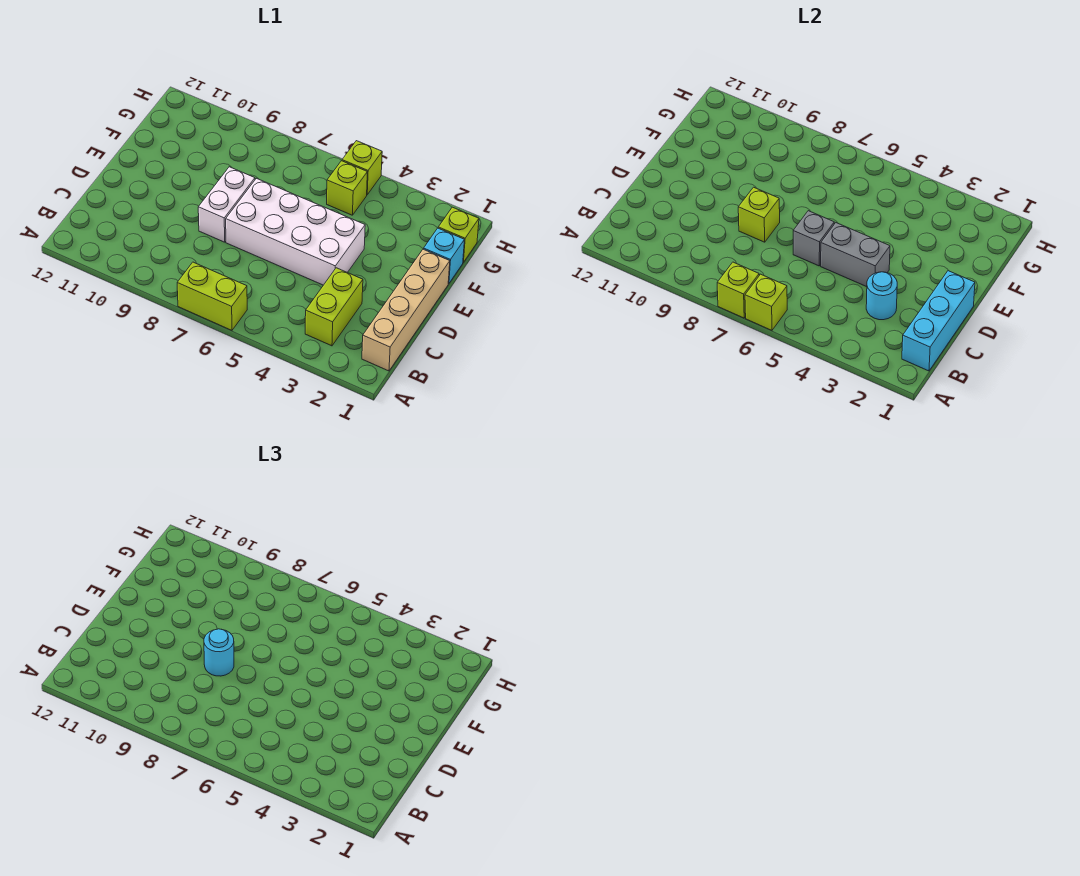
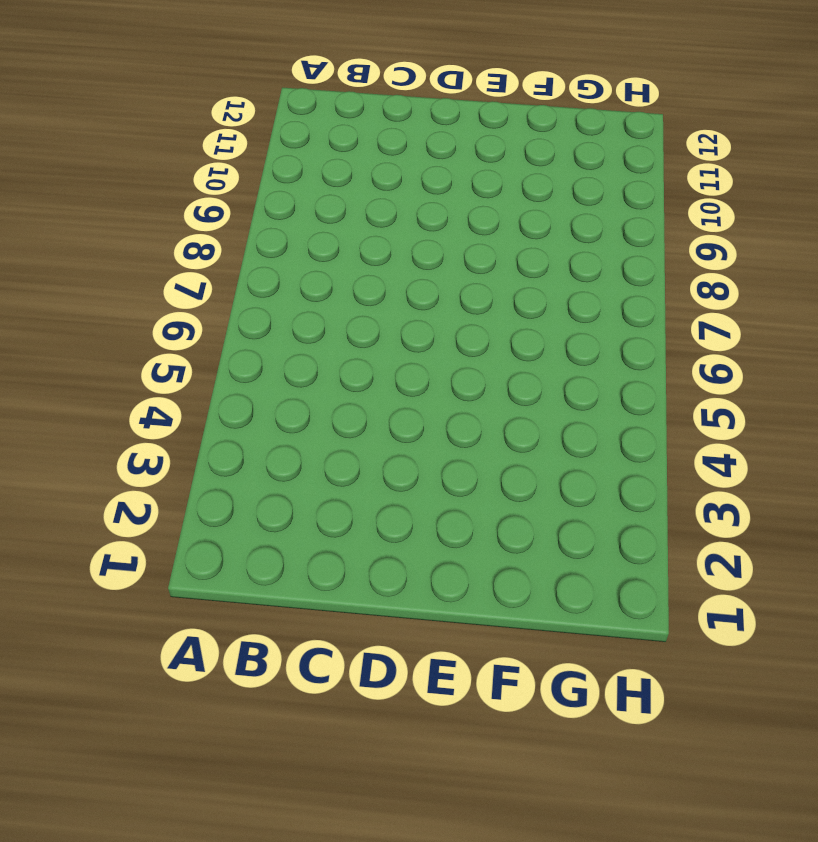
none -> lime brick A6:A7 level 1
none -> tan brick B1:E1 level 1
none -> lime brick B3:C3 level 1

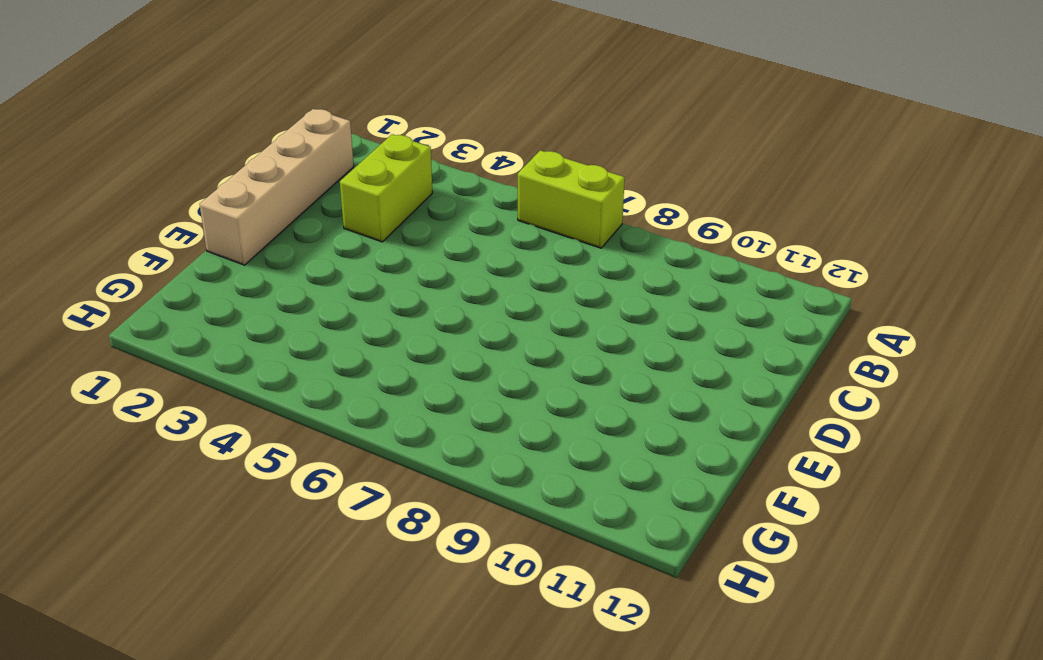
none -> white brick D4:E7 level 1
none -> white brick D8:E8 level 1
none -> cyan brick F1 level 1

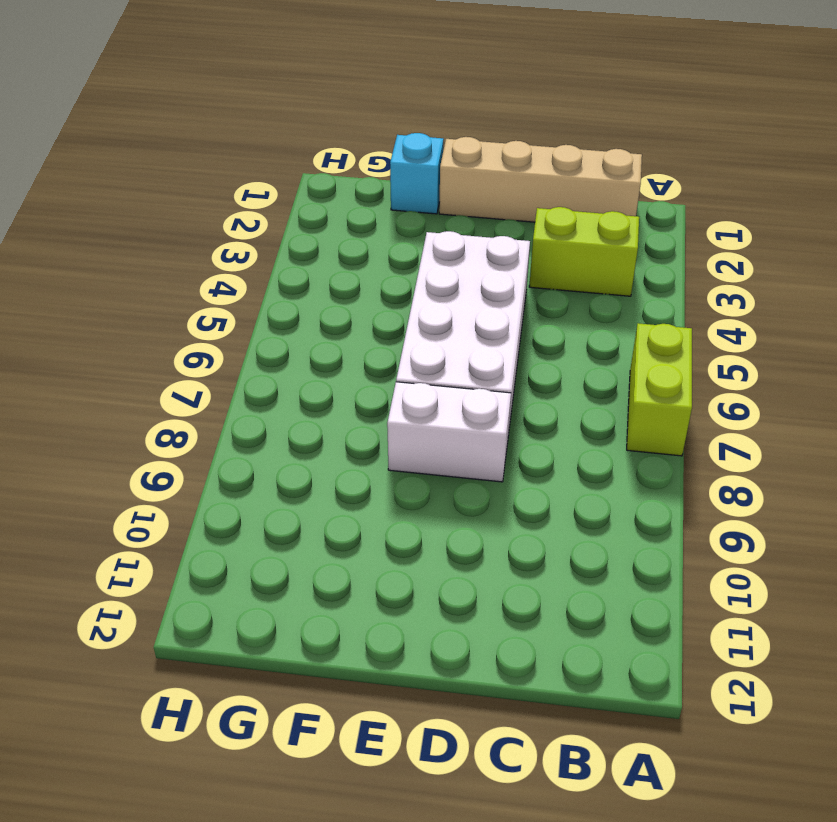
none -> lime brick G1 level 1
none -> lime brick G5 level 1
none -> lime brick H5 level 1

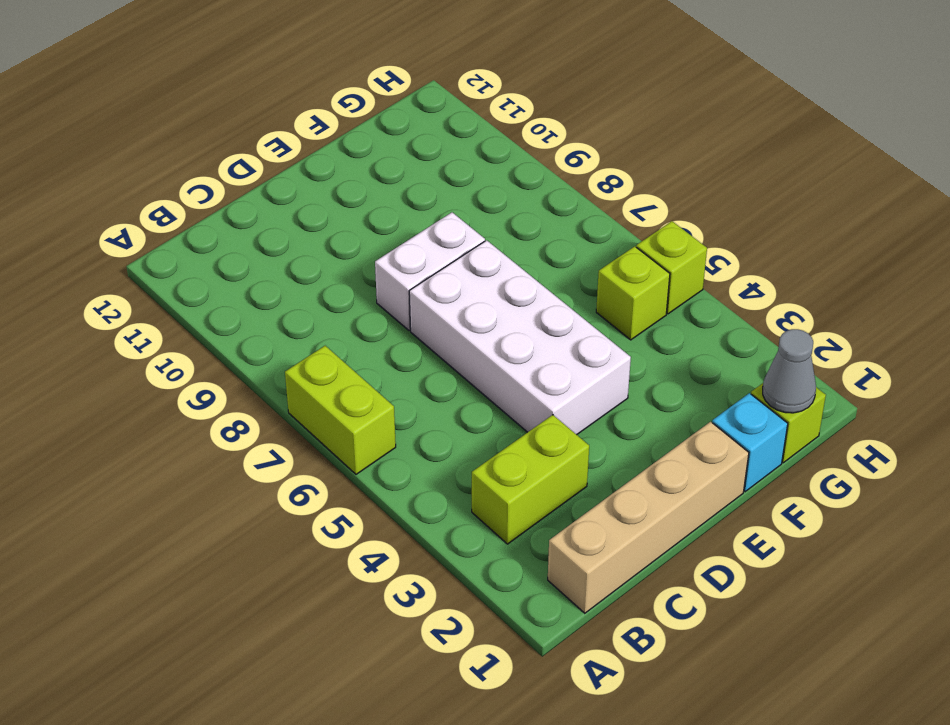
grey cone G1 level 2 -> none
none -> lime brick A6 level 2
none -> lime brick A7 level 2
none -> cyan brick B1:D1 level 2

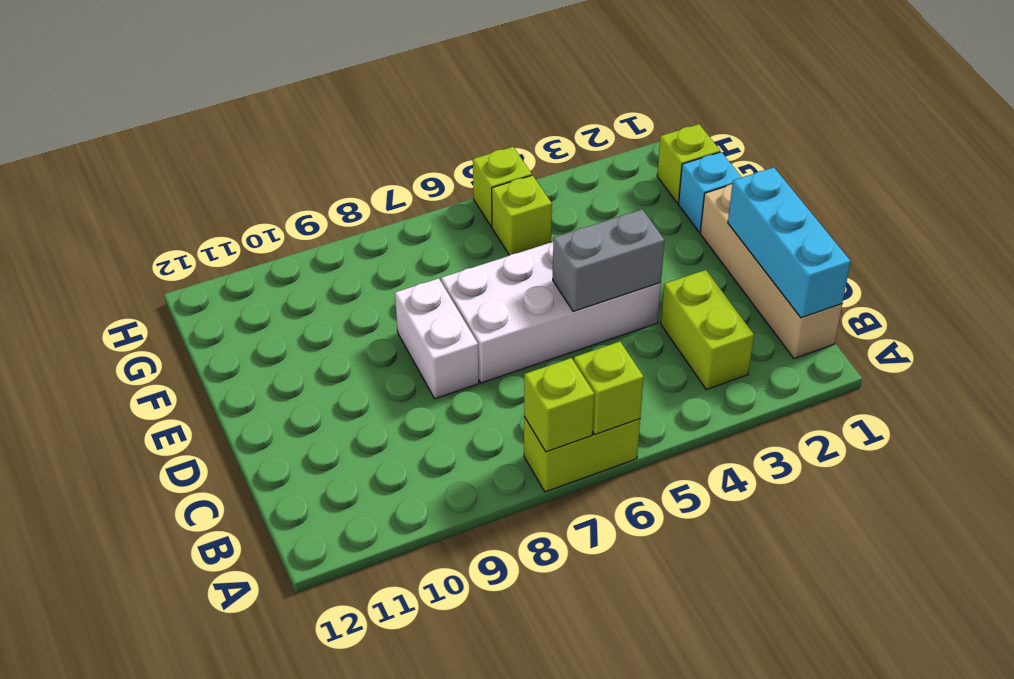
none -> cyan round brick C3 level 2
none -> grey brick D6 level 2
none -> lime brick D8 level 2

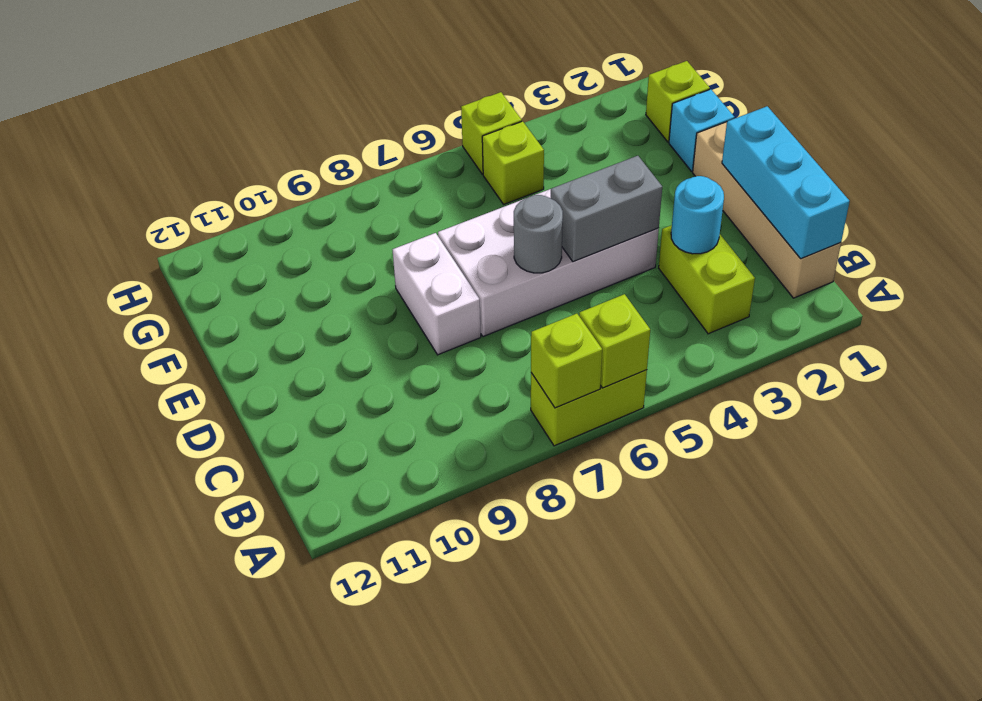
grey round brick D6 level 2 -> grey brick D6 level 2
none -> lime brick D8 level 2
none -> cyan round brick D8 level 3

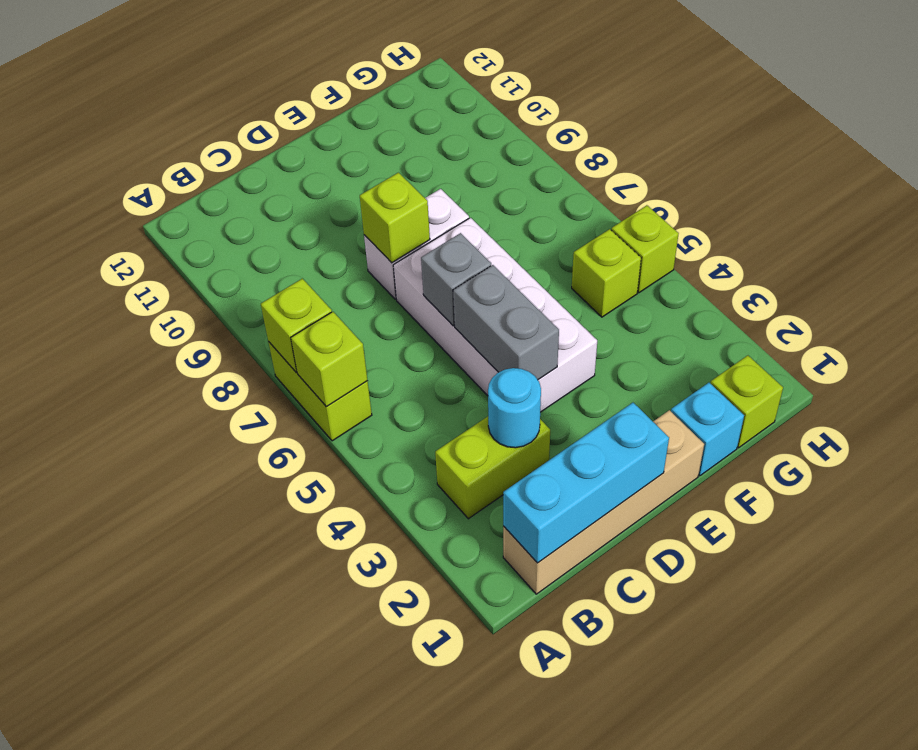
none -> cyan round brick D8 level 3

